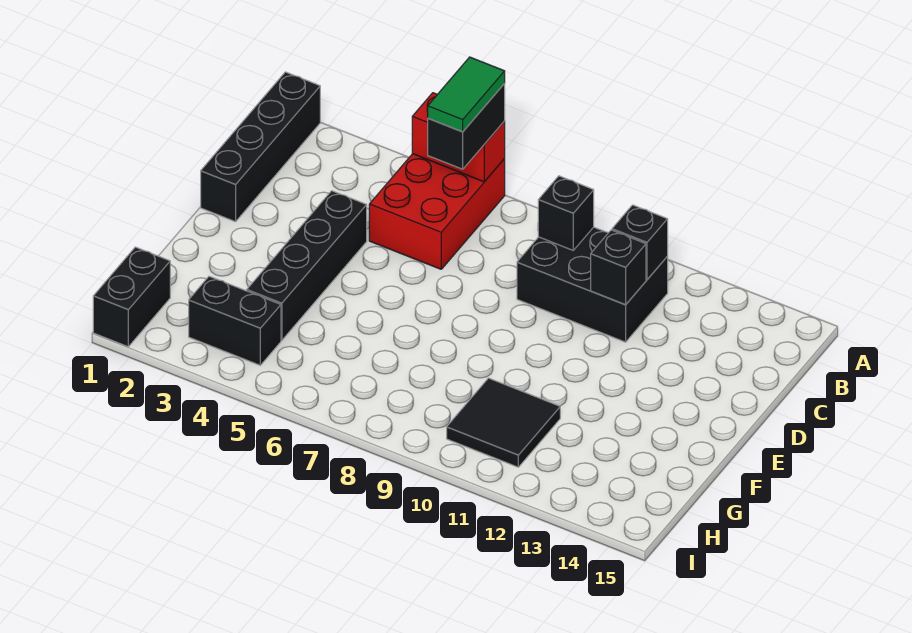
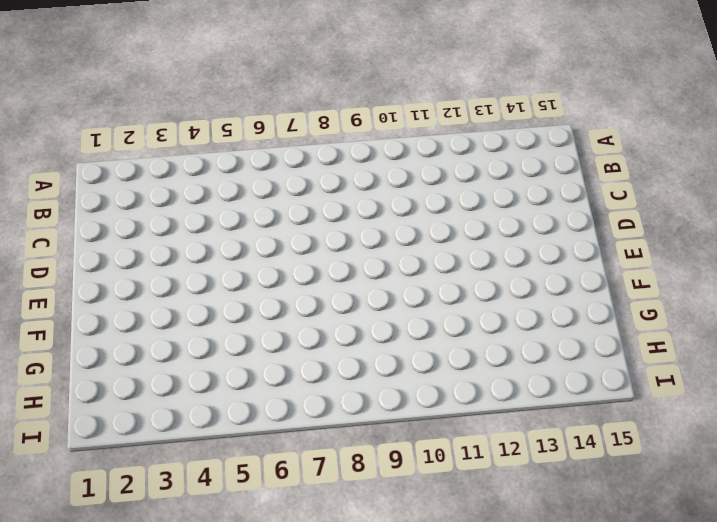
none -> black brick A1:D1 level 1
none -> red brick A5:C6 level 1
none -> black brick B9:C11 level 1

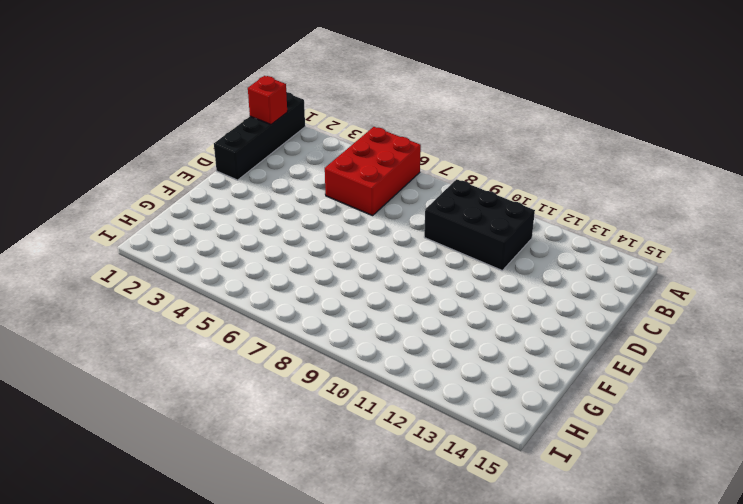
red brick B1 level 2 -> none
none -> black brick D4:G4 level 1
none -> black tile G10:H11 level 1
none -> black brick H1:I1 level 1

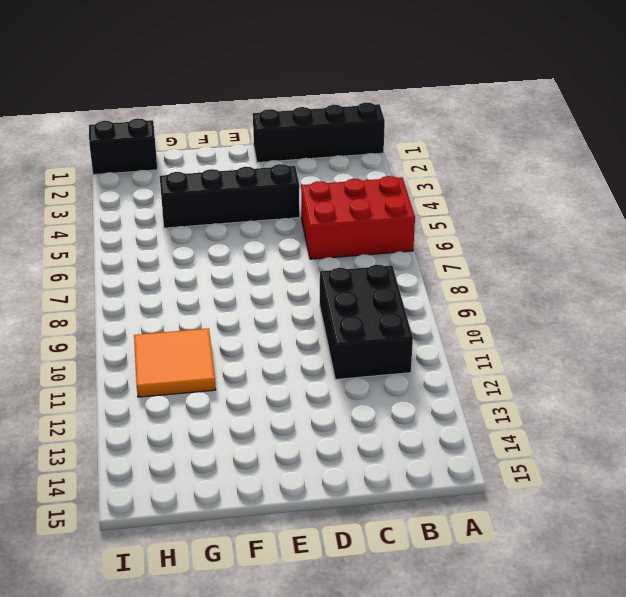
orange tile G10:H11 level 1 -> black tile G10:H11 level 1
none -> black brick H3:H4 level 1
none -> red brick A5:A6 level 2
none -> black brick B9 level 2

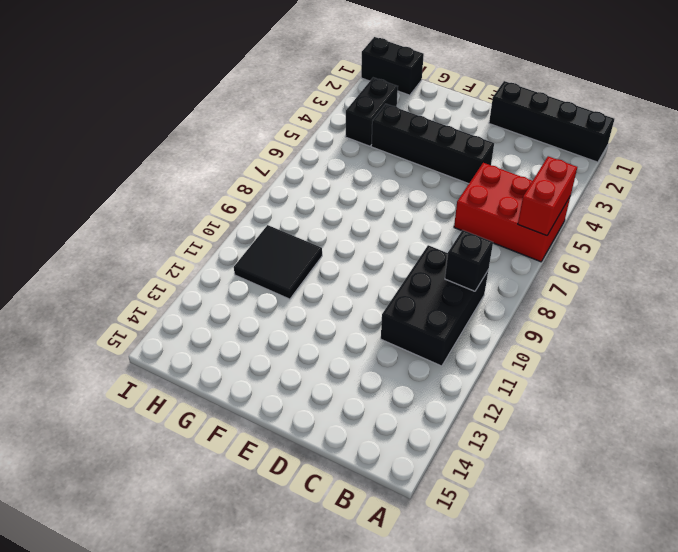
none -> black brick B11 level 2
none -> black brick C11 level 2
none -> black brick A6:B6 level 3

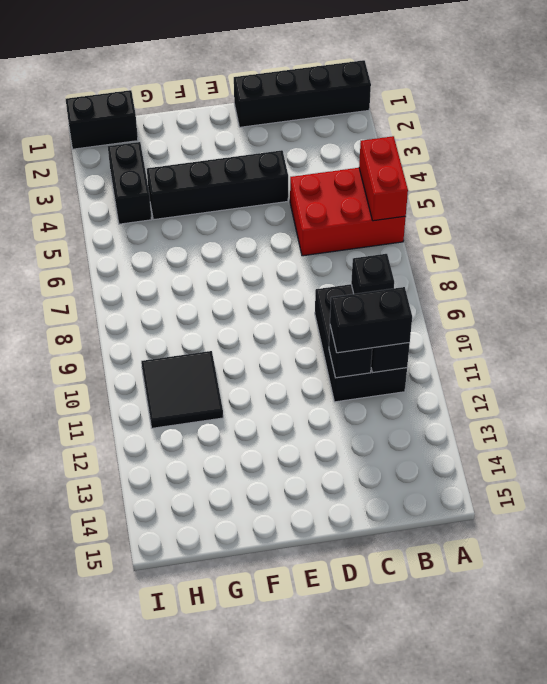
black brick B11:C11 level 3 -> black brick A6:B6 level 3
none -> green tile A6:B6 level 4

